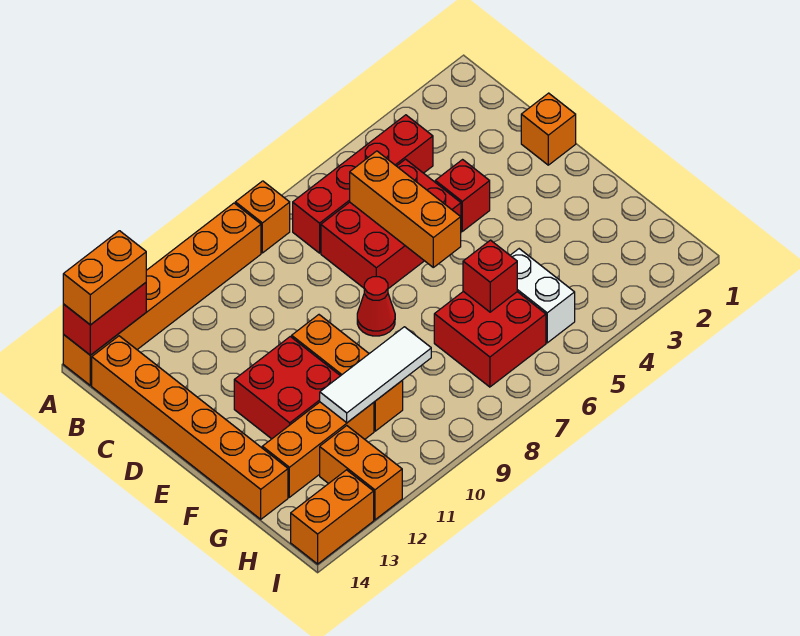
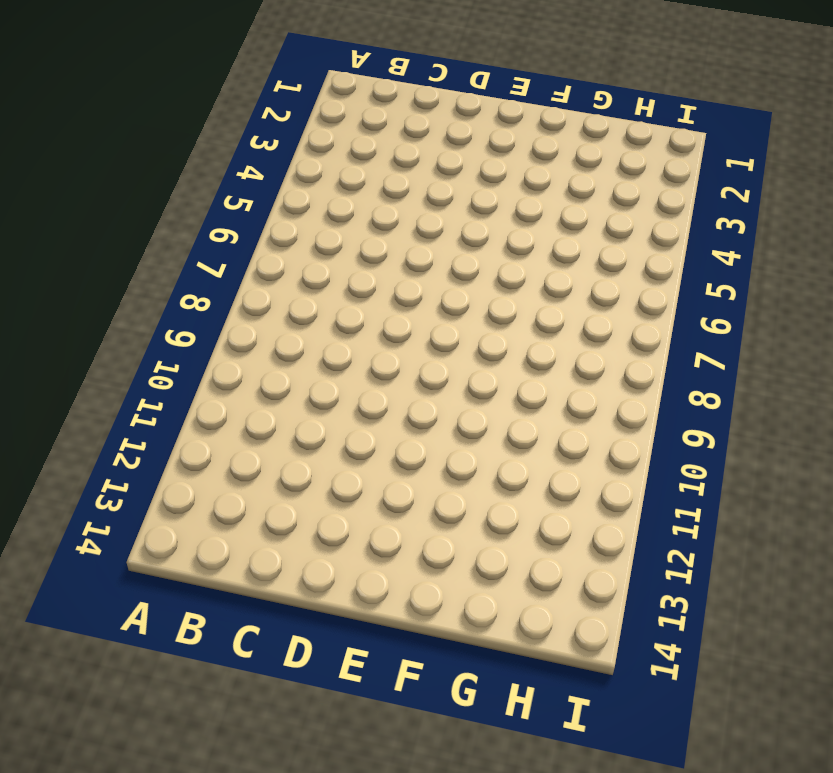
none -> orange brick A8 level 1
none -> orange brick A9:A14 level 1
none -> red brick B4:B7 level 1

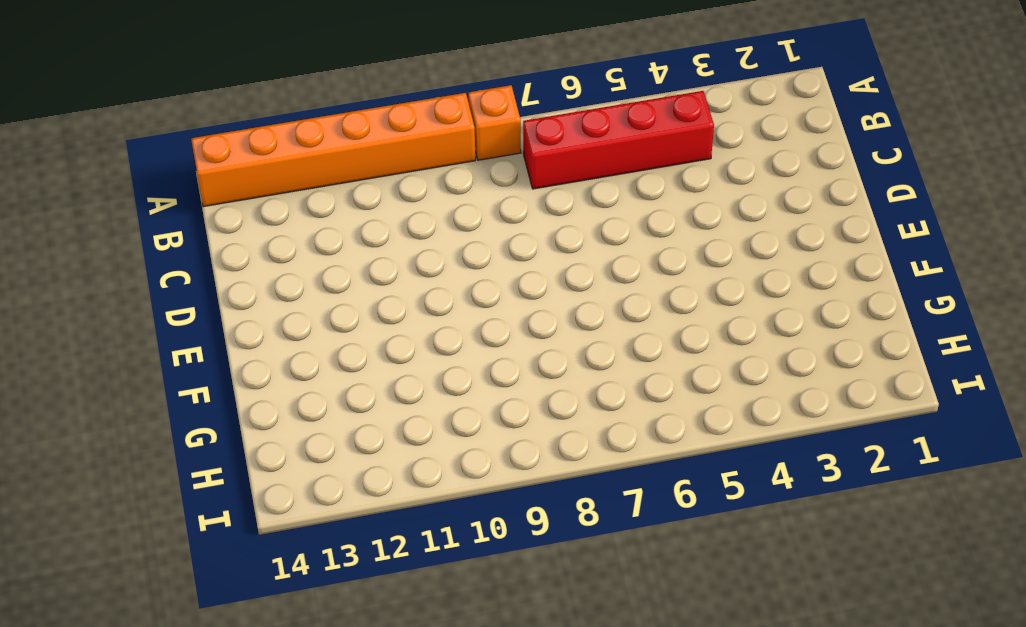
none -> orange brick B14:G14 level 1
none -> red brick C5:D7 level 1
none -> orange brick D1 level 1

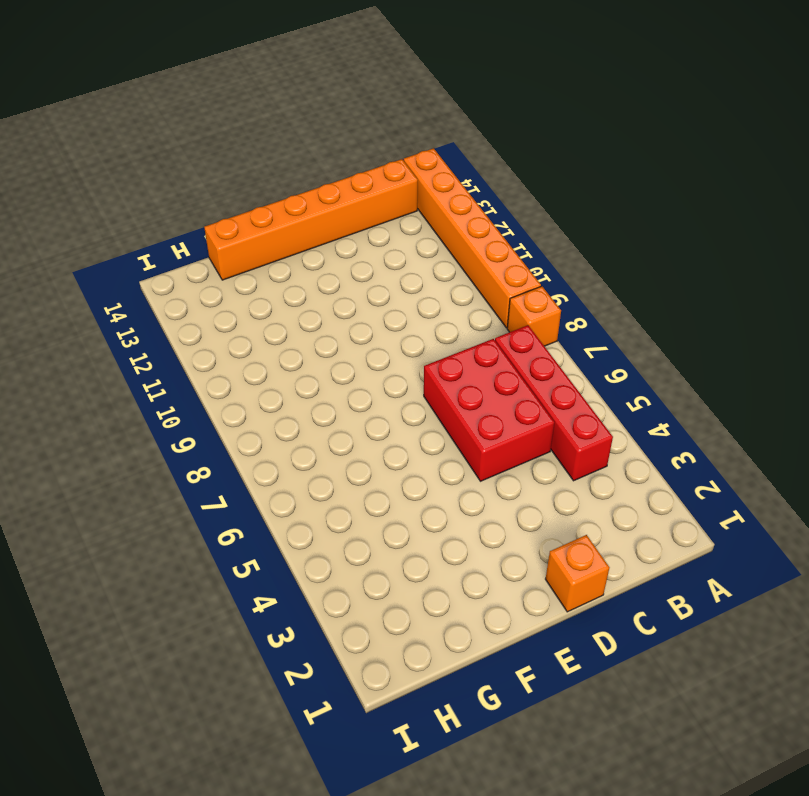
none -> red brick D4 level 1
none -> red cone E8 level 1
none -> orange brick E10:G10 level 1

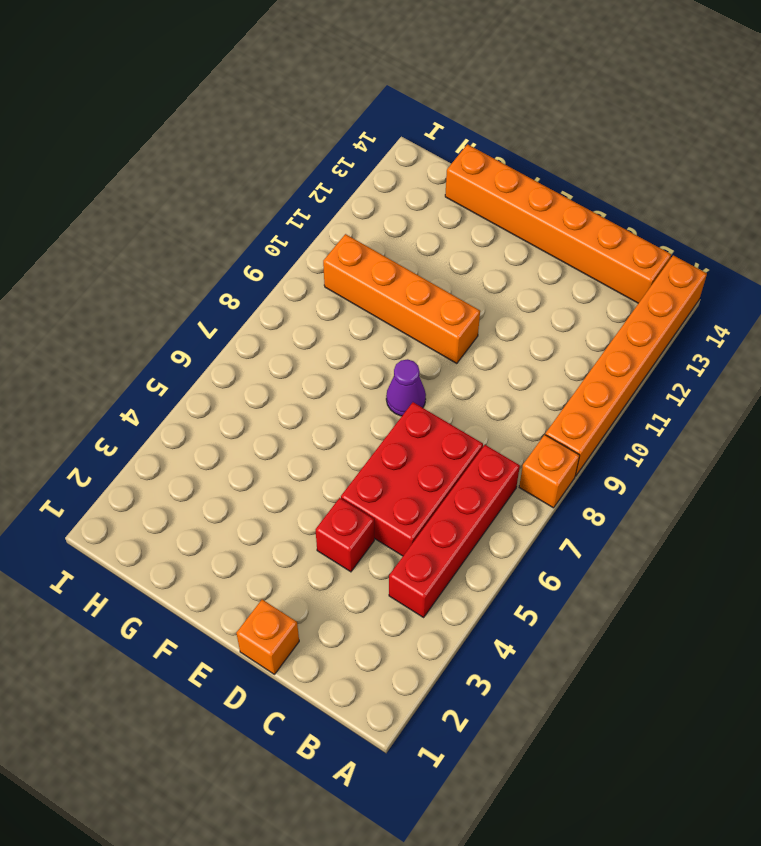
purple cone E8 level 1 -> red cone E8 level 1
orange brick E10:H10 level 1 -> orange brick E10:G10 level 1
none -> red brick E11:F12 level 1
none -> white brick G5:H5 level 1
none -> red brick G6:H7 level 1

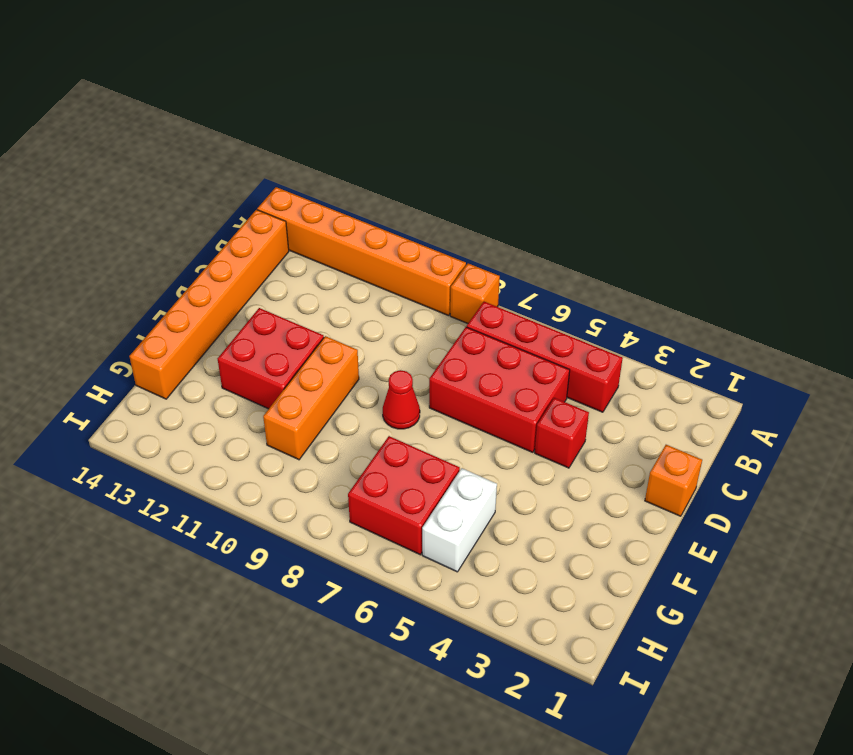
none -> orange brick G11:G13 level 1
none -> orange brick H12:I12 level 1
none -> orange brick I13:I14 level 1

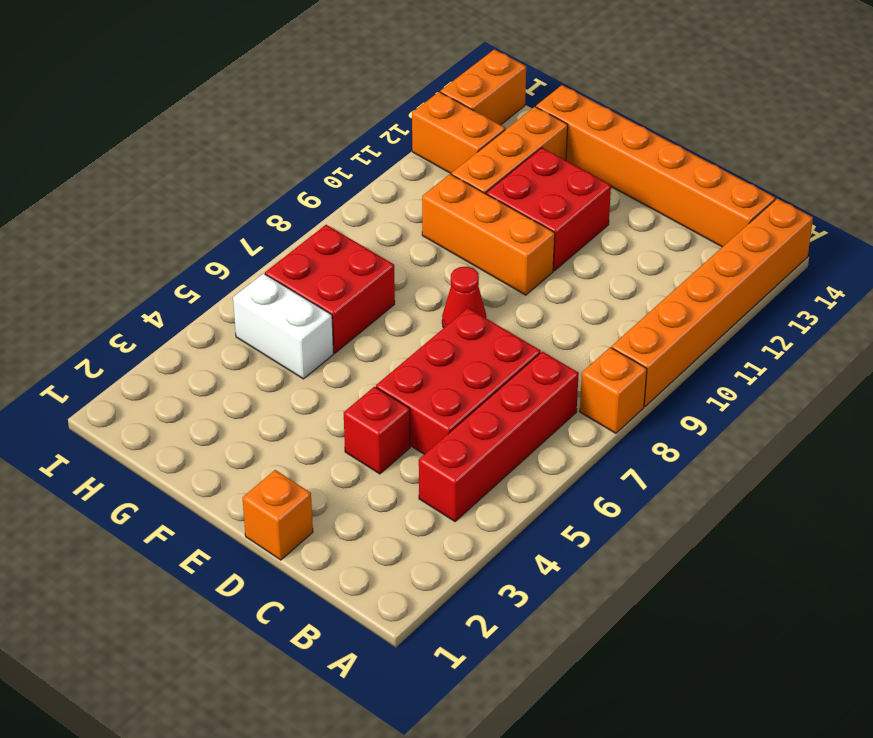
none -> red brick A13:A14 level 2
none -> orange brick C6:E6 level 2
none -> red brick G6 level 2

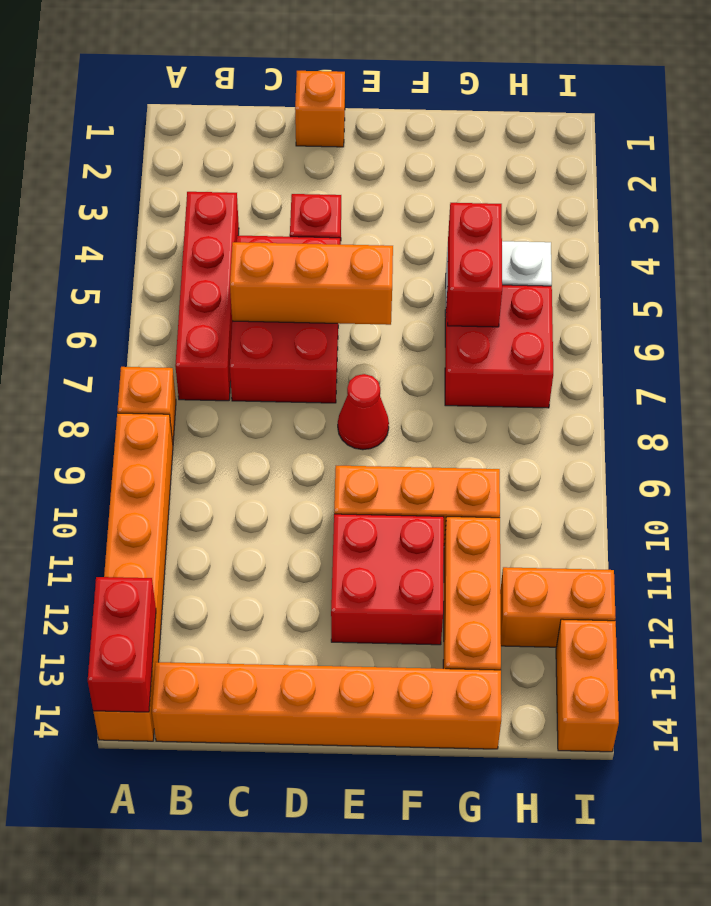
red brick G5:G6 level 2 -> red brick G6 level 2
none -> white tile G9:G11 level 2
none -> orange brick A13:A14 level 3

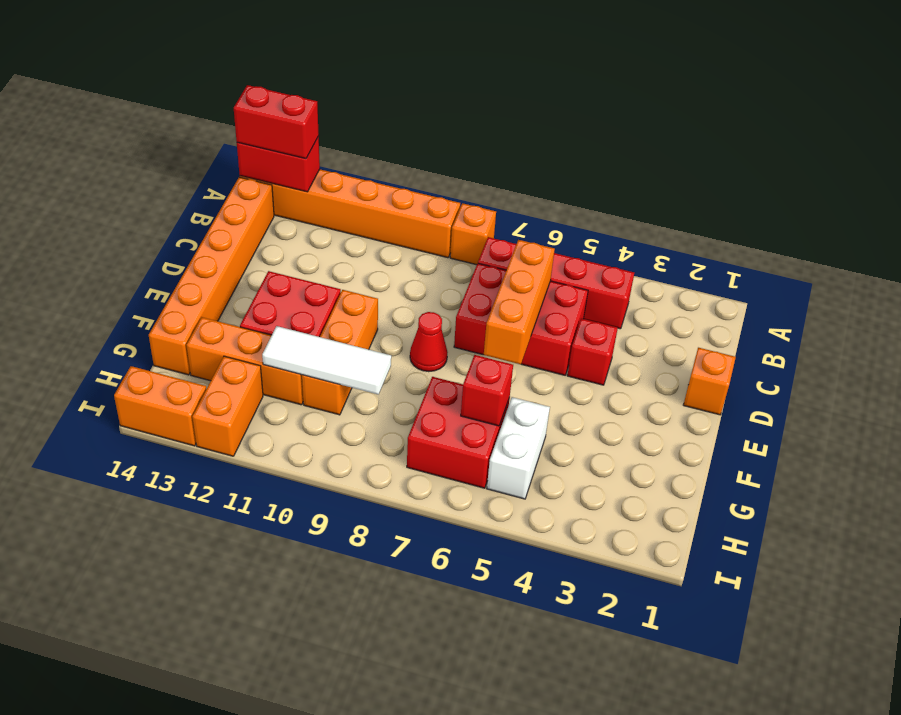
red brick A13:A14 level 3 -> orange brick A13:A14 level 3

